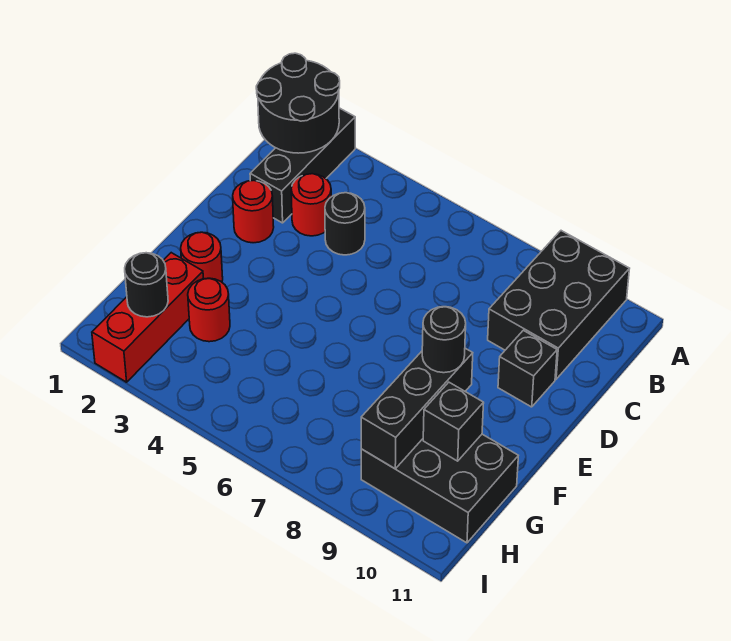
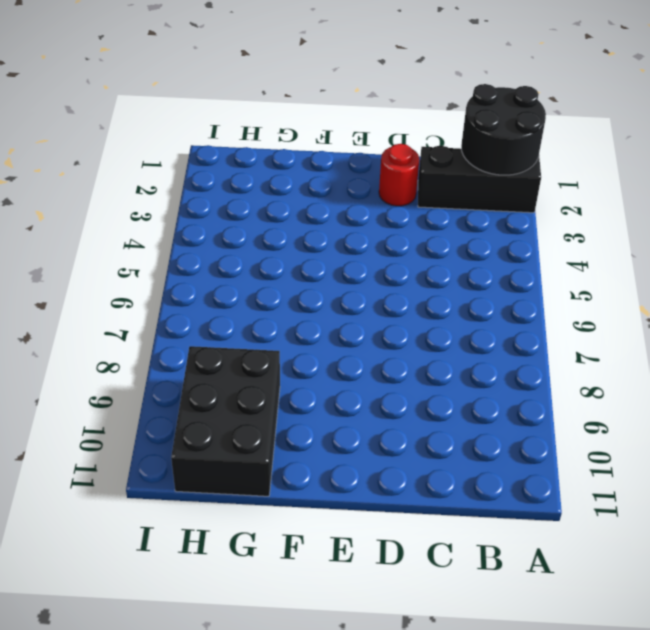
none -> black brick A9:C10 level 1
none -> red round brick C3 level 1
none -> black round brick C4 level 1

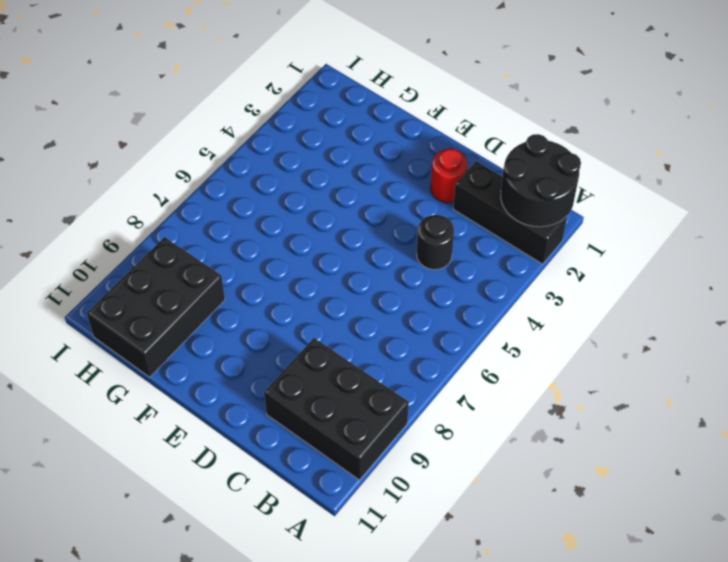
none -> red round brick C3 level 1
none -> black brick D10 level 1
none -> red round brick F2 level 1

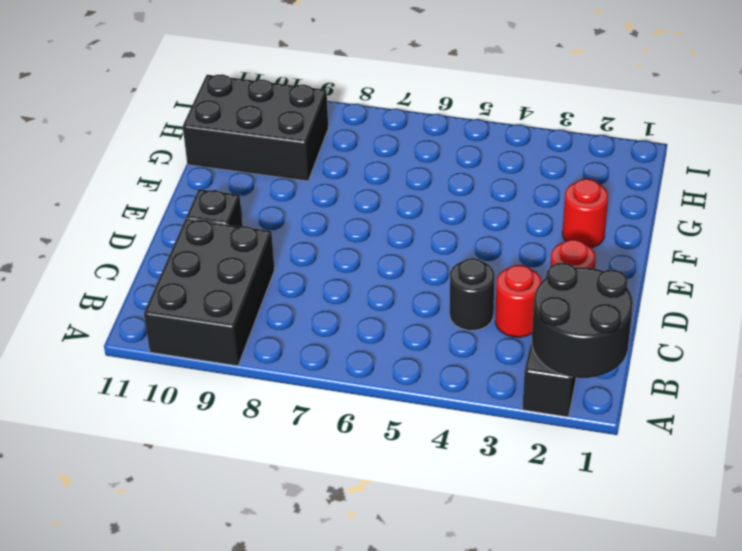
none -> red brick G2:I2 level 1
none -> red round brick G3 level 1
none -> black brick F9:H9 level 2

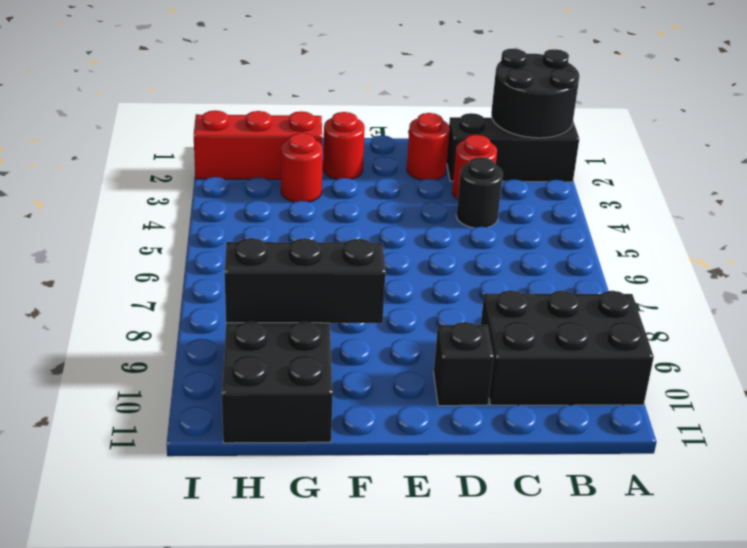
none -> black brick G10 level 2
none -> black round brick H2 level 2
none -> black round brick F9 level 3

